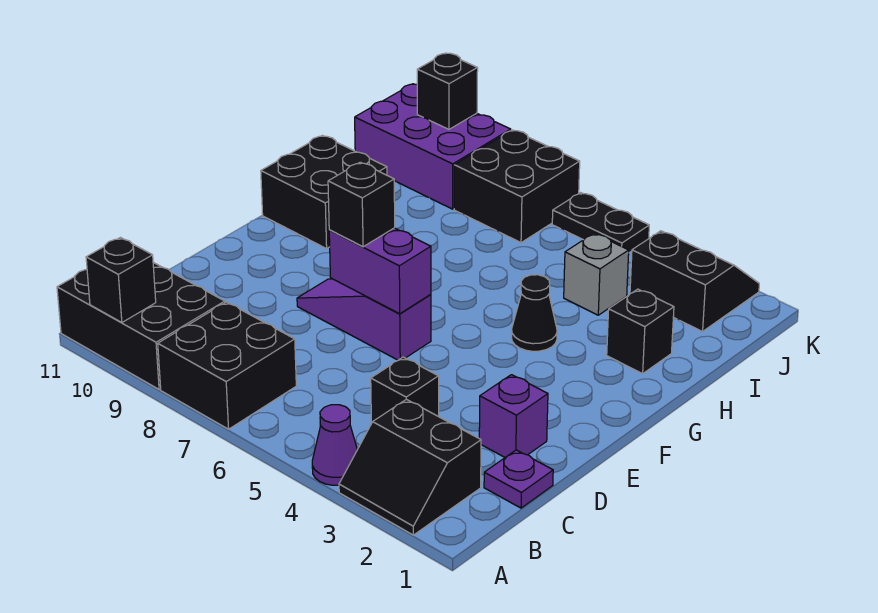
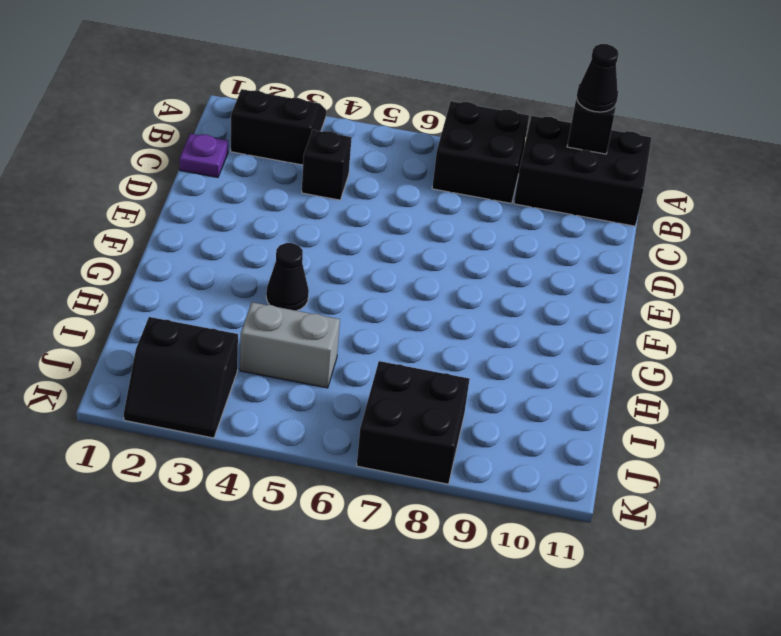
black cone A10 level 3 -> none
grey brick I4:I5 level 1 -> grey brick I4 level 1
none -> purple cone A4 level 1
none -> purple brick D2 level 1
none -> purple slope E6:E8 level 1 top 6

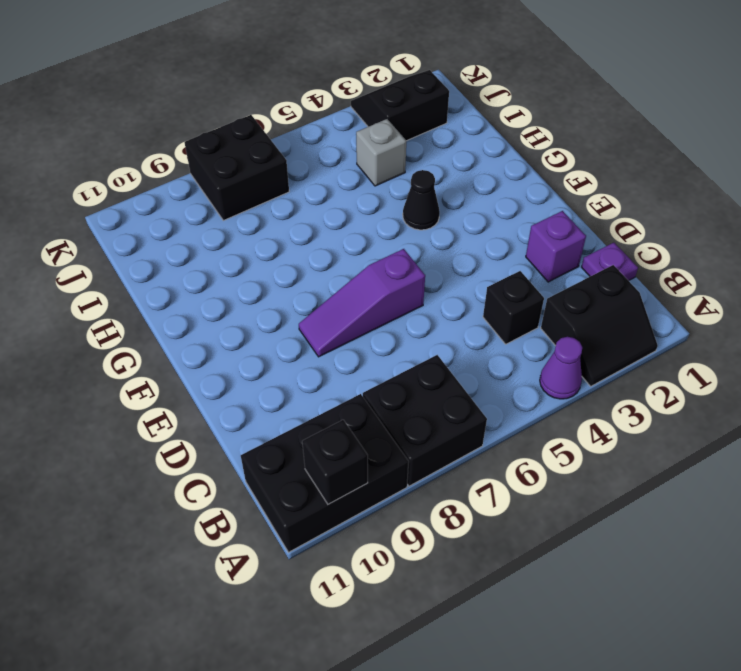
none -> black brick G10:H11 level 1
none -> black brick H2 level 1
none -> purple brick J9:K11 level 1

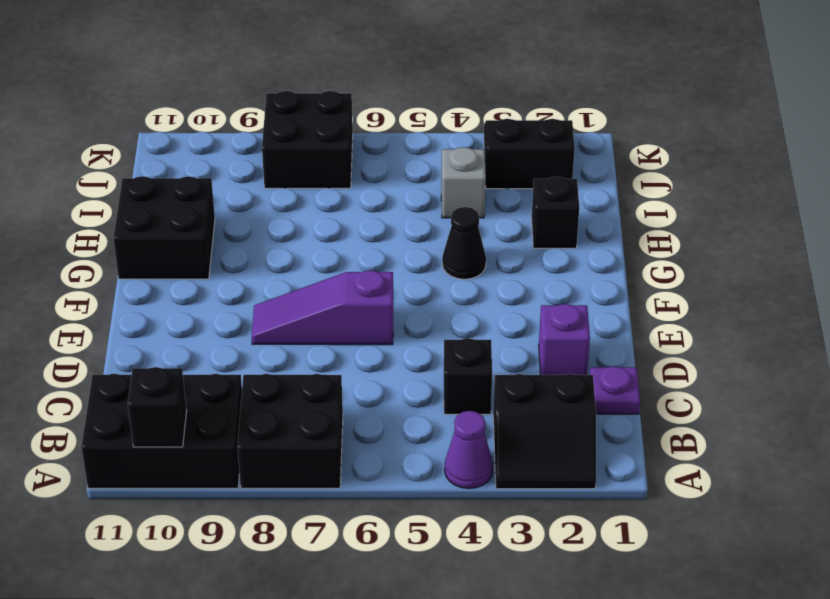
none -> purple brick J9:K11 level 1
none -> black plate K5:K6 level 1
none -> purple brick E6:E7 level 2

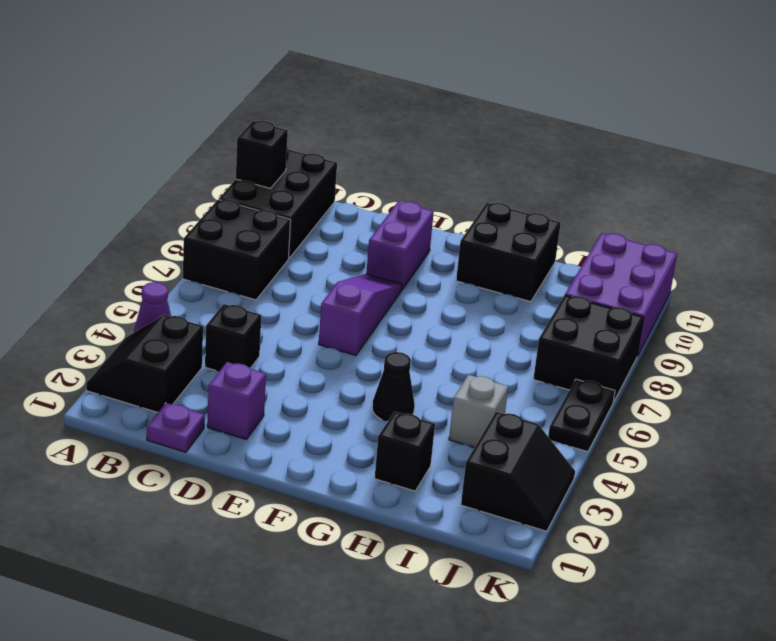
purple brick E9:E10 level 1 -> purple brick E6:E7 level 2
none -> black brick K10 level 2
none -> black brick E7 level 3

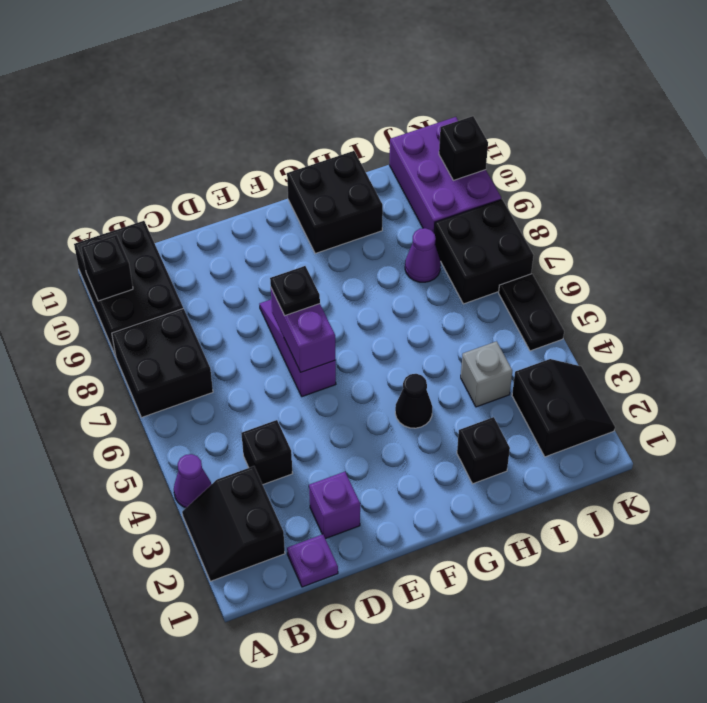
black plate E7 level 3 -> black brick E7 level 3
purple cone I8 level 1 -> none

